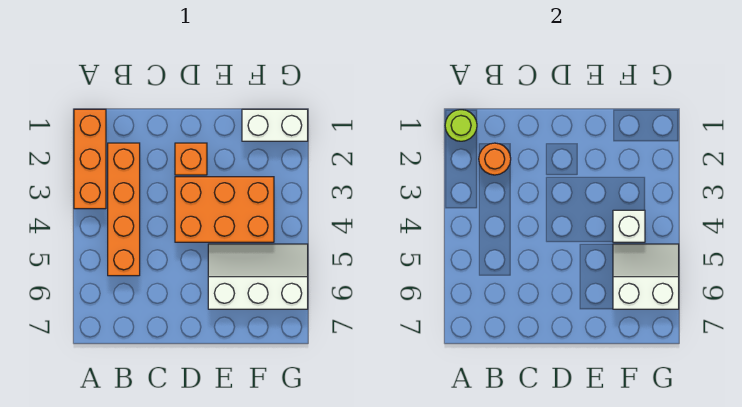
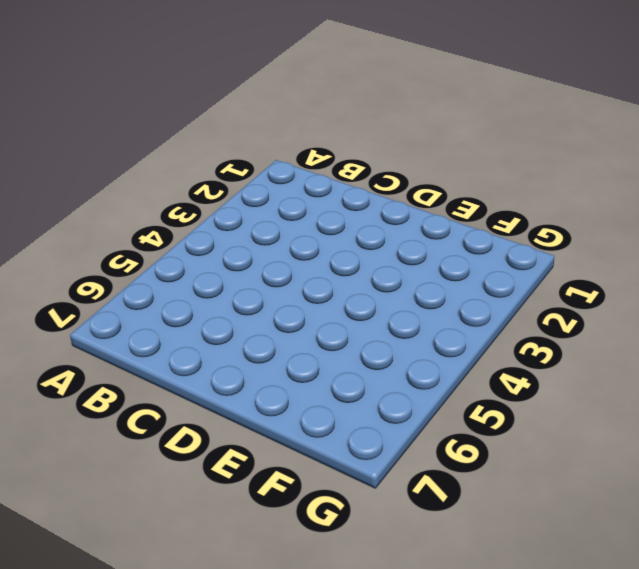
none -> orange brick A1:A3 level 1
none -> orange brick B2:B5 level 1

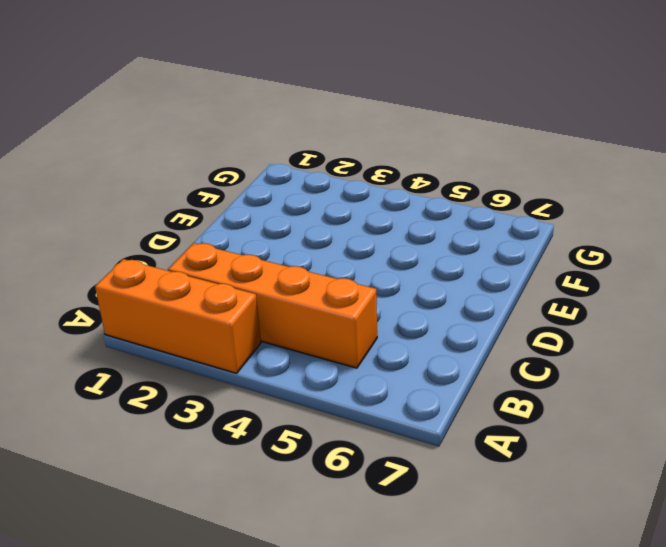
none -> orange brick D2 level 1
none -> orange brick D3:F4 level 1

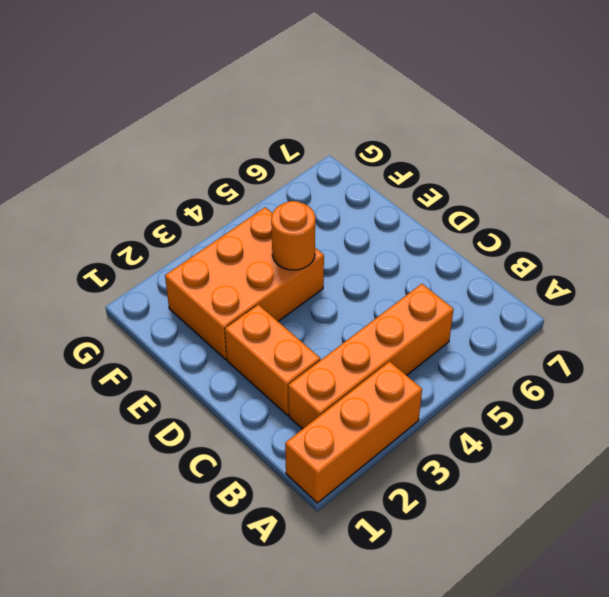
orange brick C2:D2 level 1 -> orange brick D2 level 1
orange brick E2:F4 level 1 -> orange brick D3:F4 level 1
orange round brick E4 level 2 -> orange round brick B2 level 2
none -> white slope E5:G6 level 1 top 6
none -> white brick F1:G1 level 1

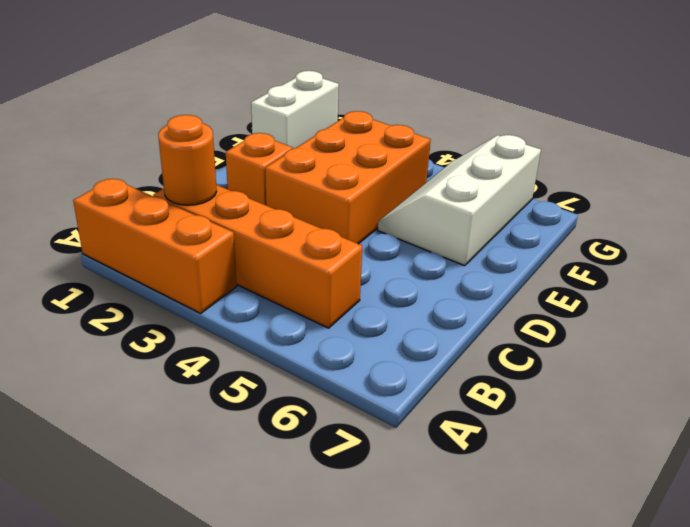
none -> lime round brick A1 level 2
none -> white brick F4 level 2

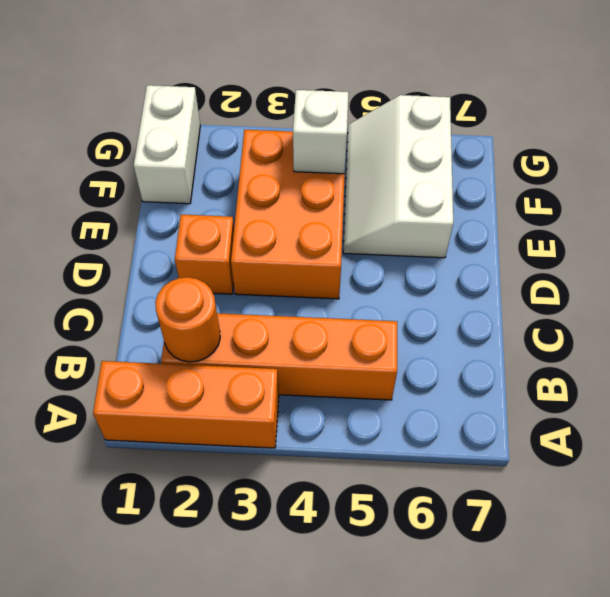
none -> lime round brick A1 level 2
none -> white slope F5:G6 level 2 top 6

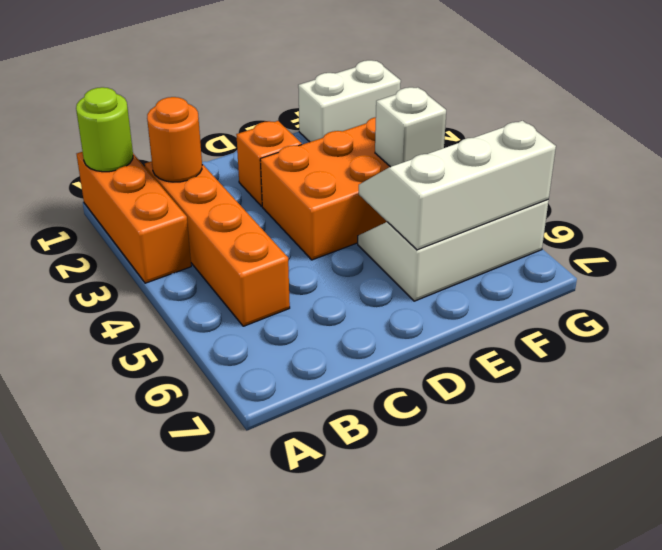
white slope E5:G6 level 2 top 6 -> white slope F5:G6 level 2 top 6

